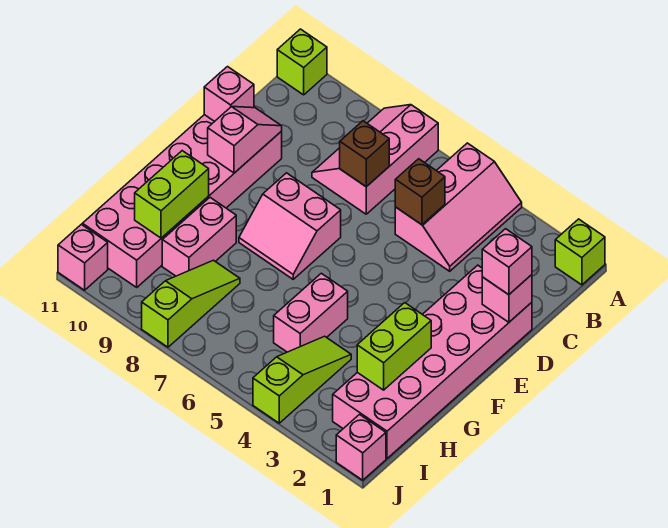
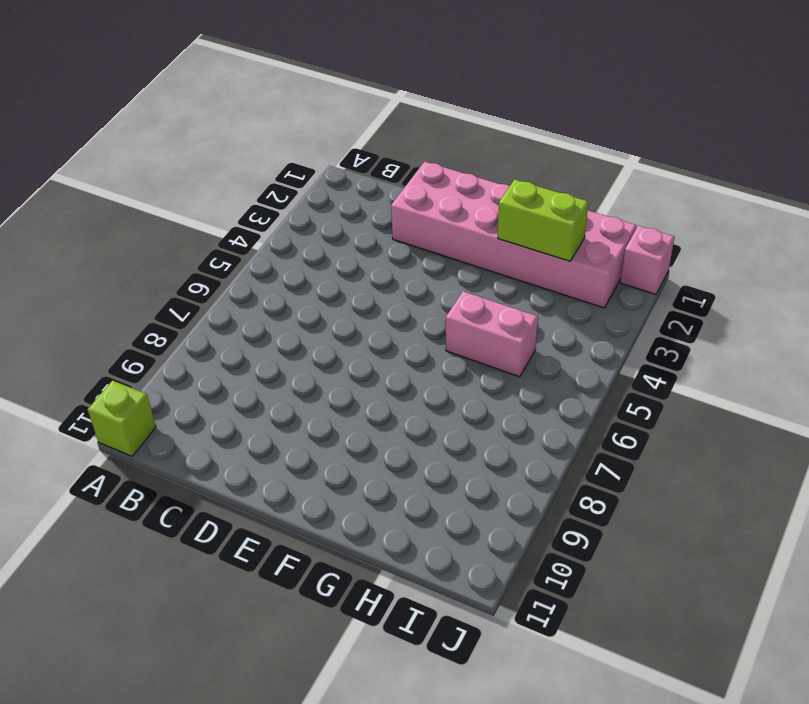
none -> lime brick A1 level 1
none -> pink slope A4:C5 level 1 top 5
none -> pink slope A7:C8 level 1 top 7

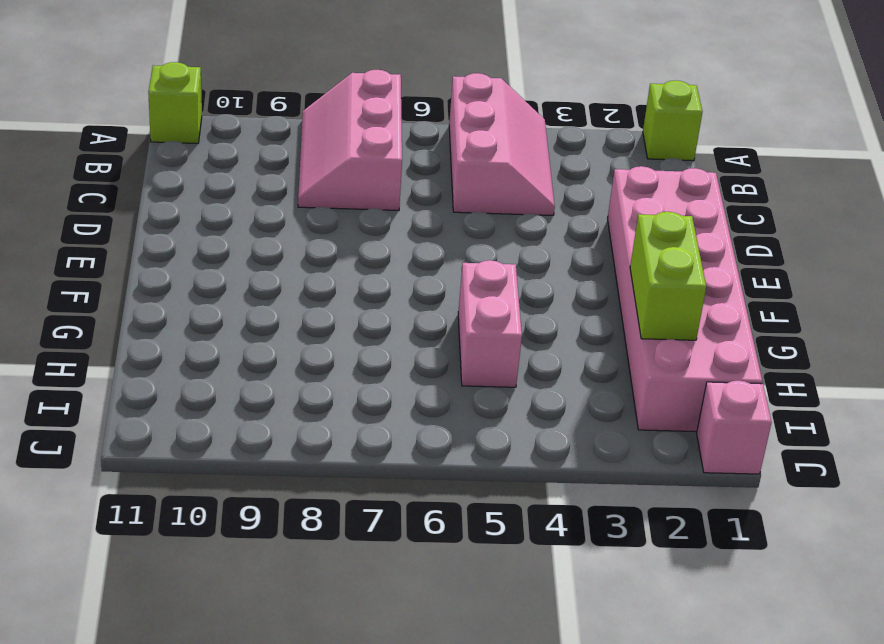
none -> pink brick D10:I11 level 1
none -> pink slope E7:F8 level 1 top E
none -> pink brick G9:H9 level 1

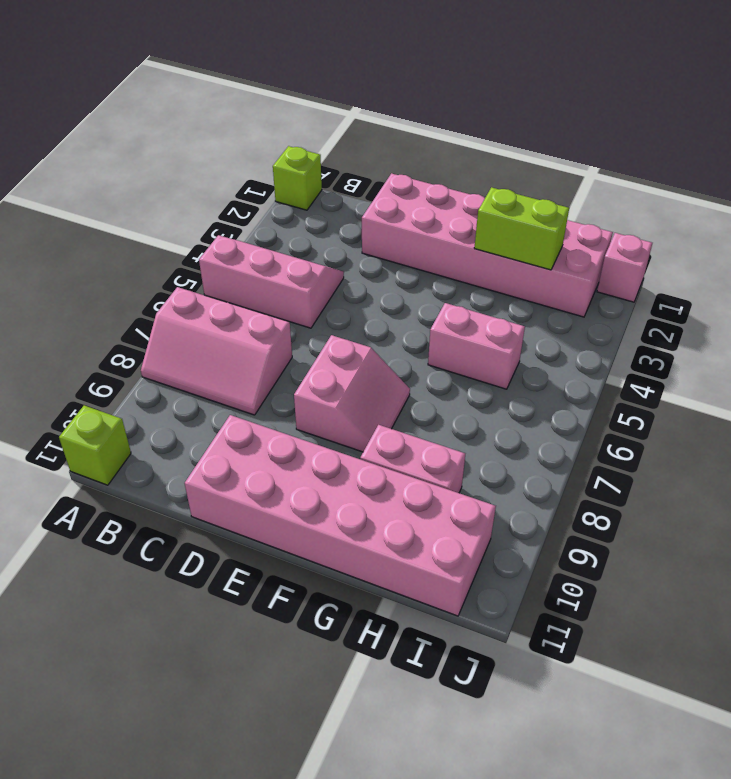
none -> lime slope H4:J4 level 1 top J
none -> lime slope H8:J8 level 1 top J
none -> pink brick J11 level 1

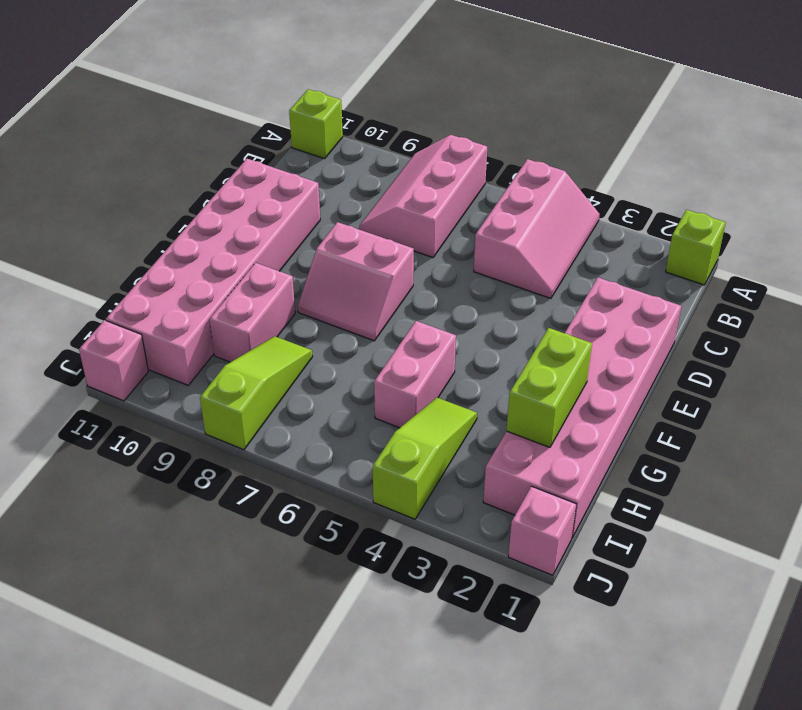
none -> brown brick C5 level 2
none -> brown brick C7 level 2
none -> pink brick D1 level 2

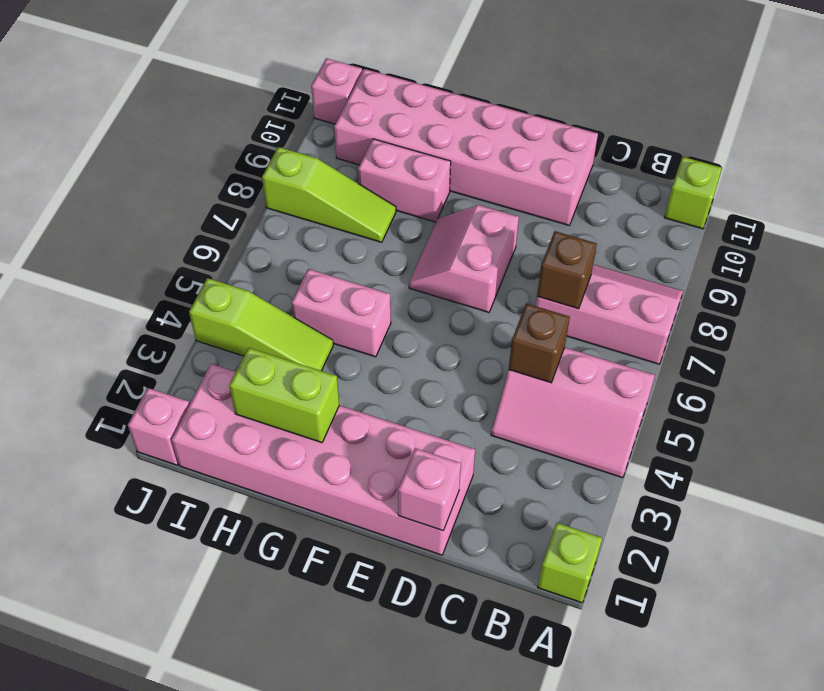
none -> pink slope D10:E10 level 2 top E
none -> pink brick D11 level 2
none -> lime brick G10:H10 level 2

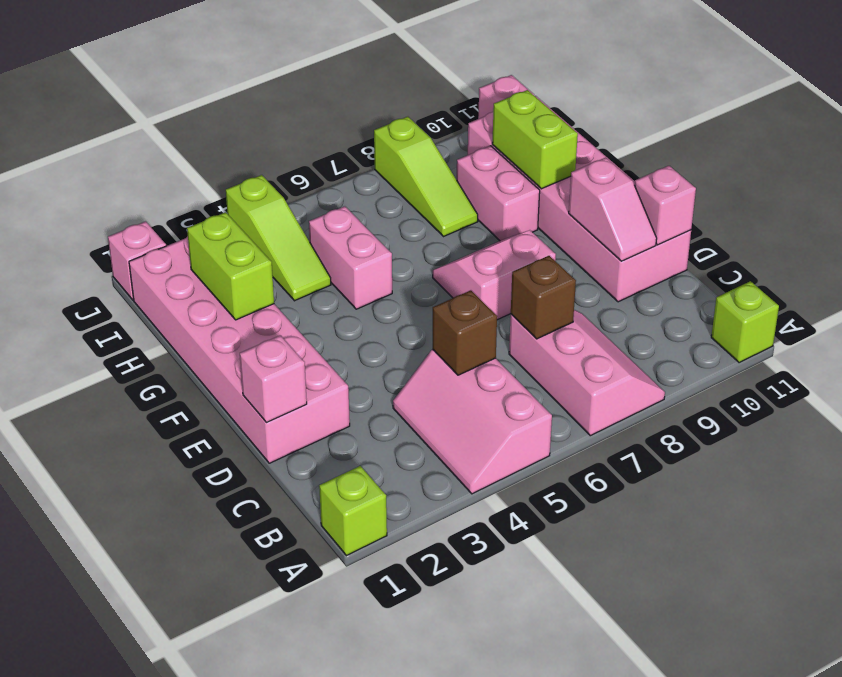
none -> pink brick D1 level 3

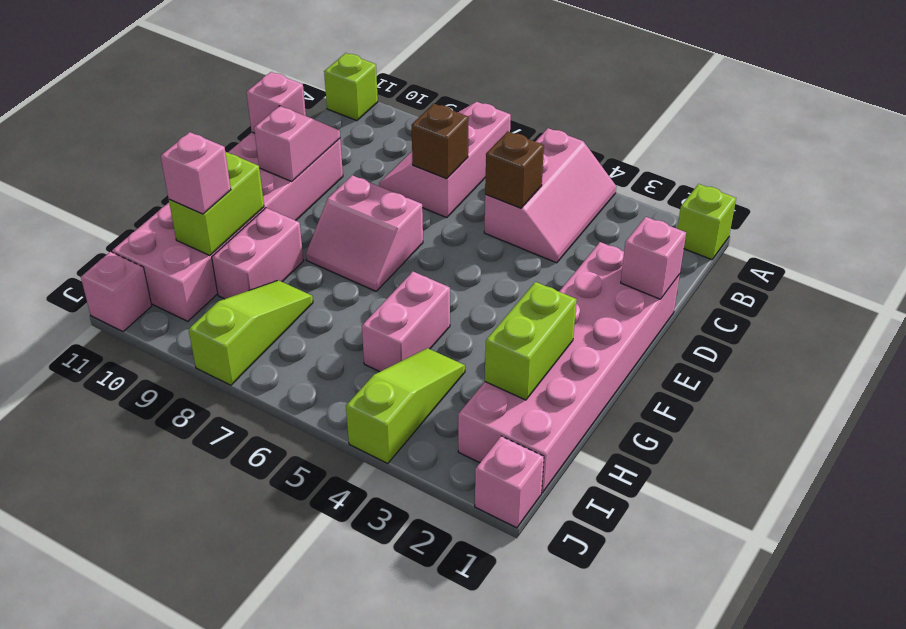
pink brick H10 level 3 -> pink brick D1 level 3

